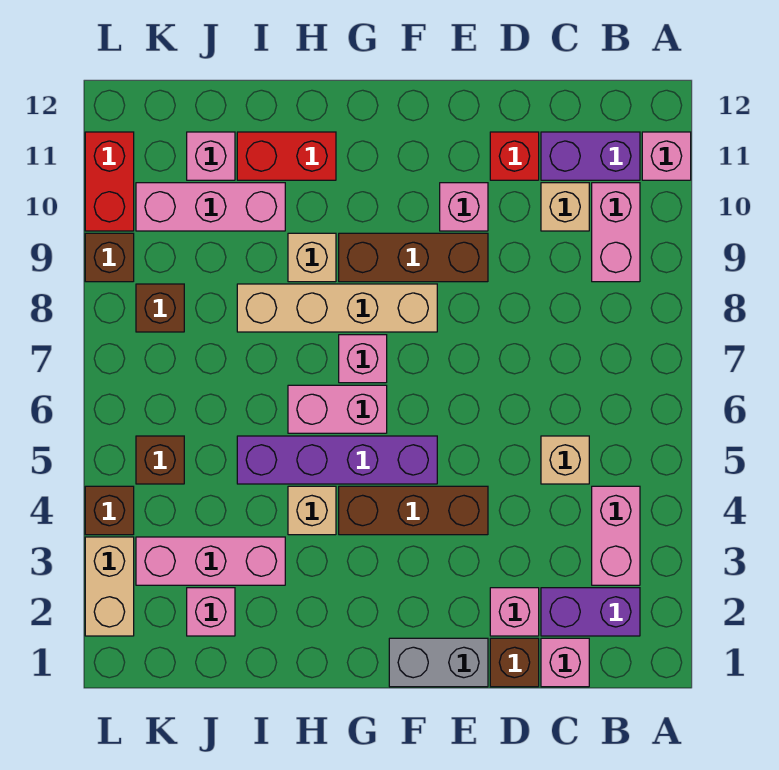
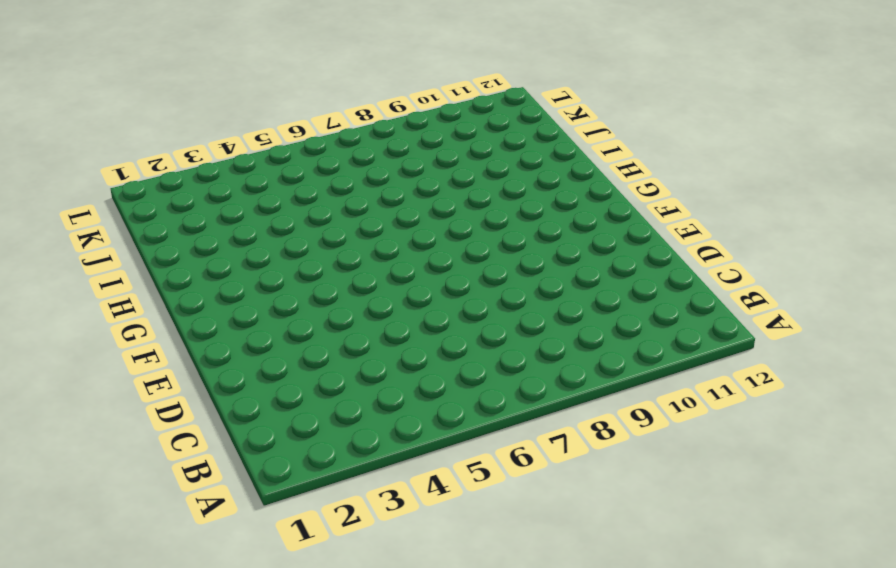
none -> pink brick A11 level 1
none -> purple brick B2:C2 level 1
none -> pink brick B3:B4 level 1
none -> pink brick B9:B10 level 1

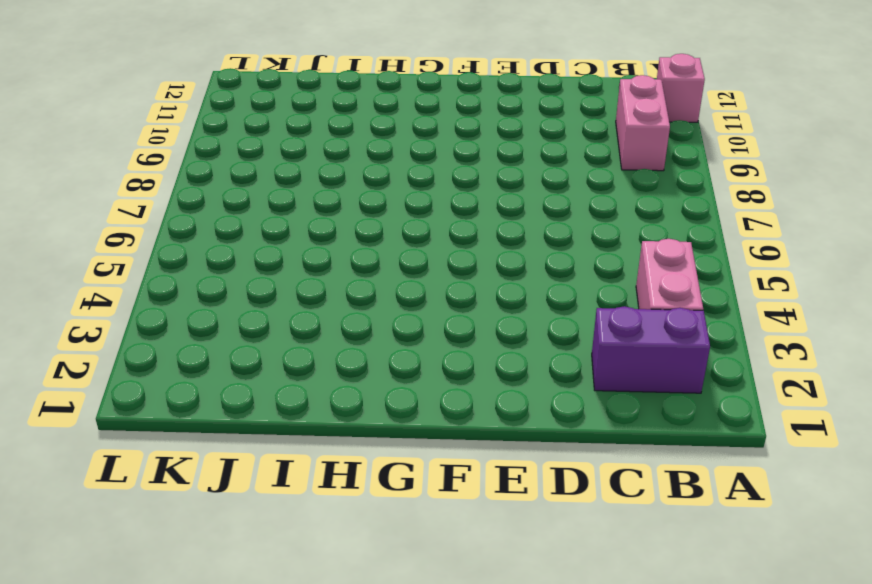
none -> purple brick B11:C11 level 1
none -> pink brick C1 level 1
none -> tan brick C5 level 1
none -> tan brick C10 level 1

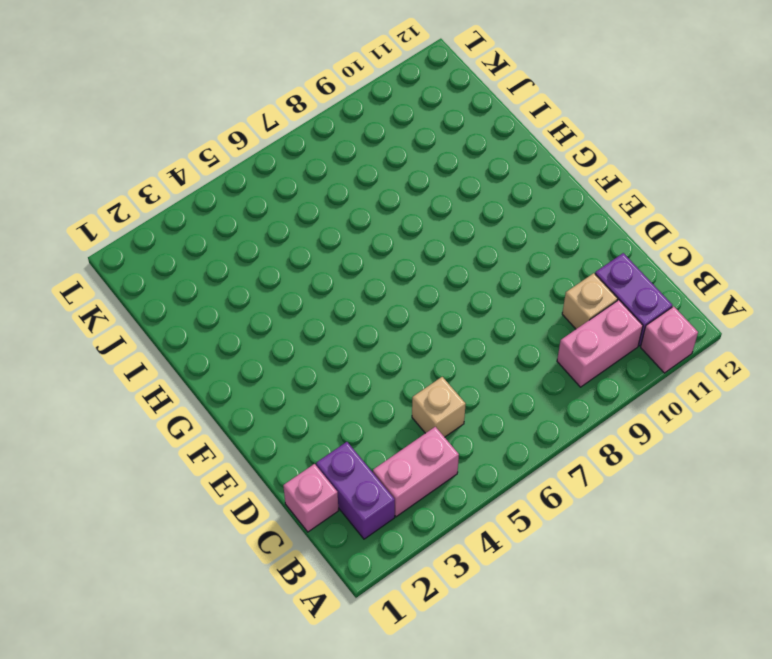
none -> brown brick D1 level 1
none -> pink brick D2 level 1
none -> red brick D11 level 1
none -> grey brick E1:F1 level 1

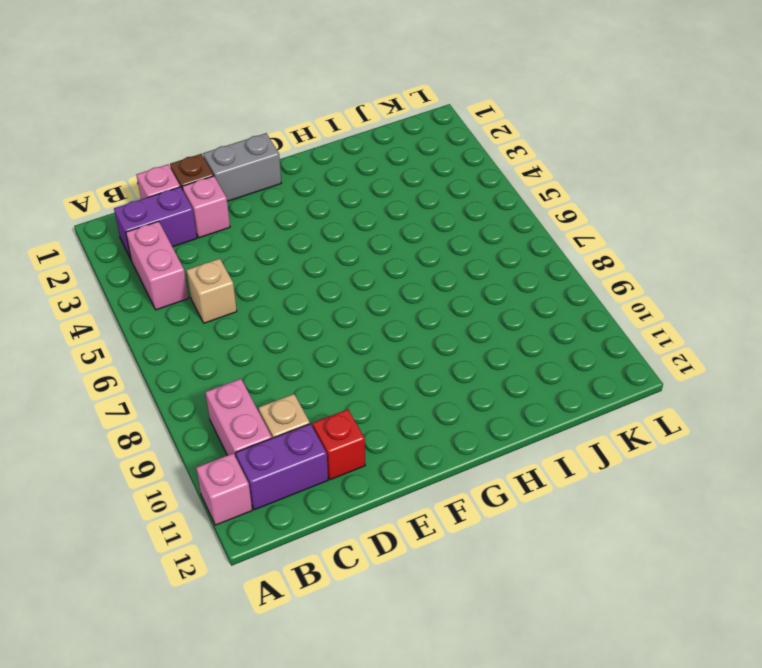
none -> brown brick E4:G4 level 1
none -> brown brick E9:G9 level 1
none -> pink brick E10 level 1
none -> purple brick F5:I5 level 1

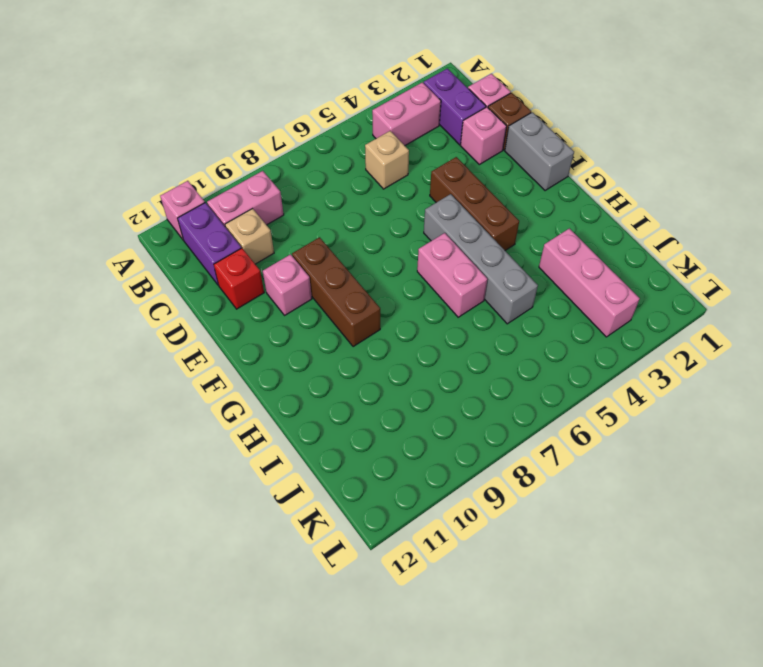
grey brick F5:I5 level 1 -> purple brick F5:I5 level 1
none -> tan brick F8:I8 level 1
none -> pink brick G7 level 1
none -> tan brick H4 level 1
none -> tan brick H9 level 1

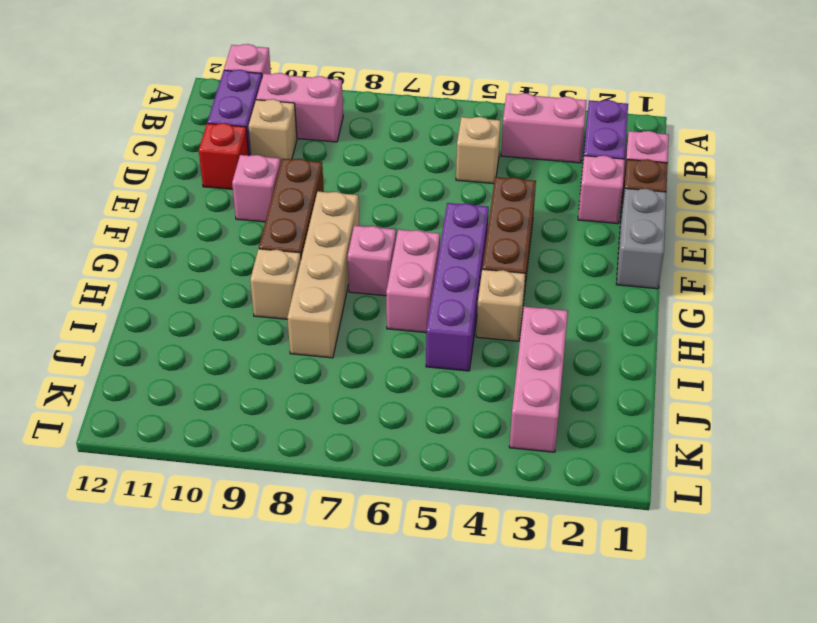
none -> red brick H11:I11 level 1
none -> pink brick I10:K10 level 1
none -> pink brick J2 level 1
none -> pink brick J11 level 1

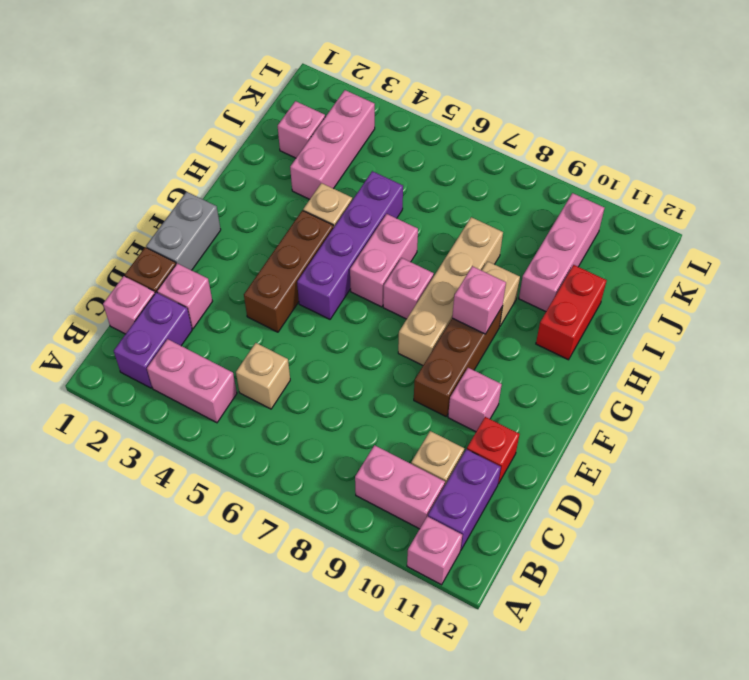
pink brick G9 level 2 -> pink brick J11 level 1
none -> brown brick K5 level 1
none -> brown brick K8 level 1
none -> tan brick L2:L3 level 1
none -> brown brick L4 level 1

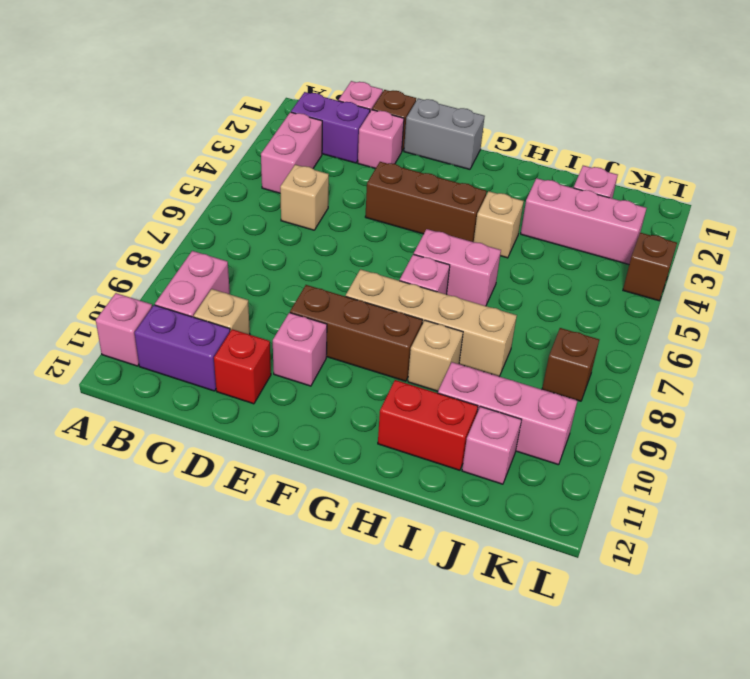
none -> purple brick F5:I5 level 1
none -> brown brick K5 level 1
none -> tan brick L2:L3 level 1
none -> brown brick L9 level 1

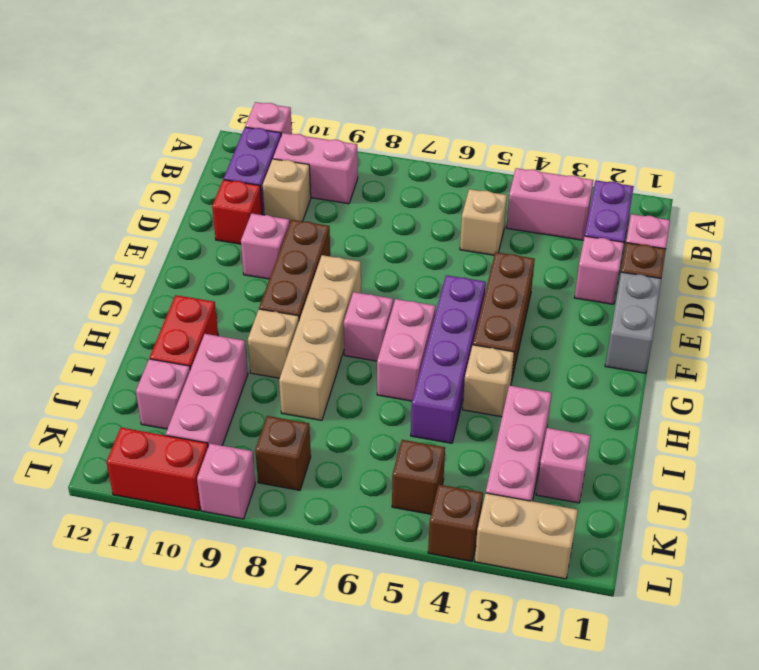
pink brick L9 level 1 -> brown brick L9 level 1

